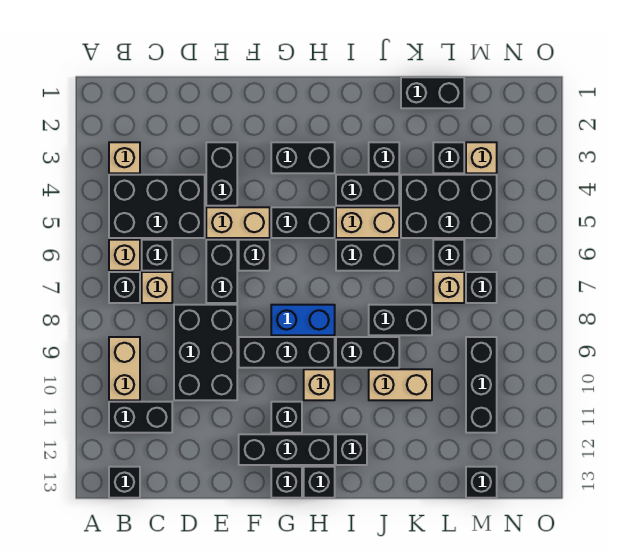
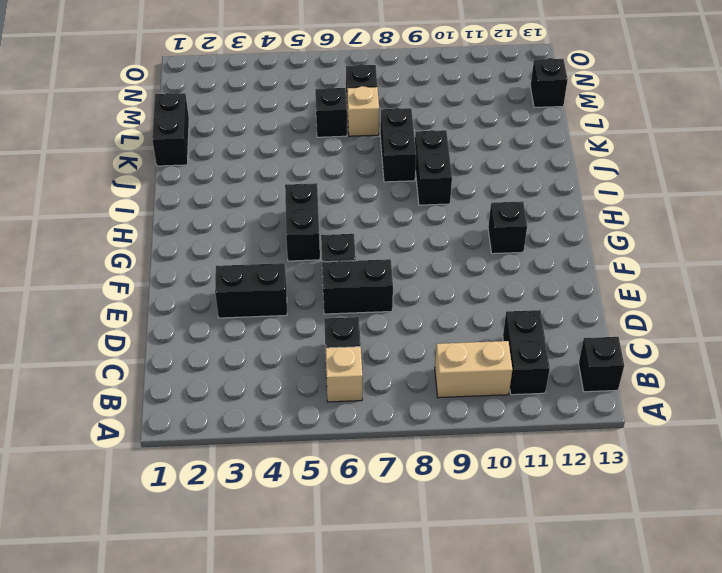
none -> tan brick B3 level 1
none -> black brick B4:D5 level 1
none -> black brick B7 level 1
none -> tan brick C7 level 1

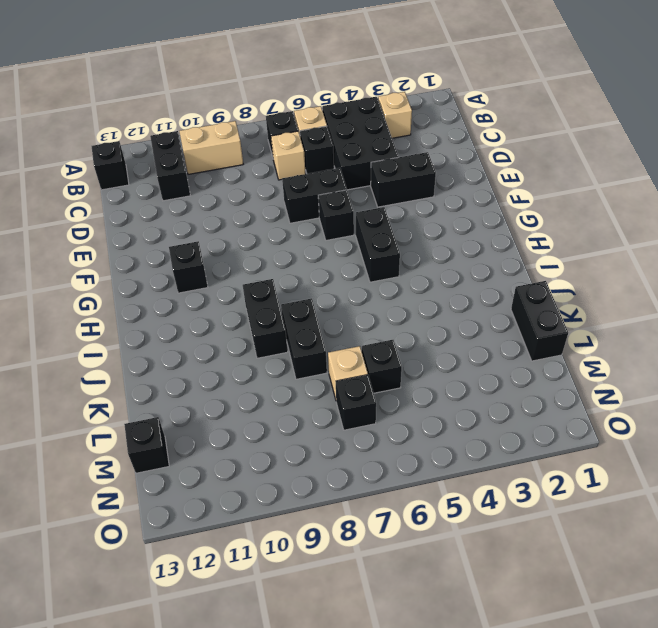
none -> black brick D8:E10 level 1
none -> tan brick E5:F5 level 1
none -> black brick F9:H9 level 1
none -> black brick F12:H12 level 1

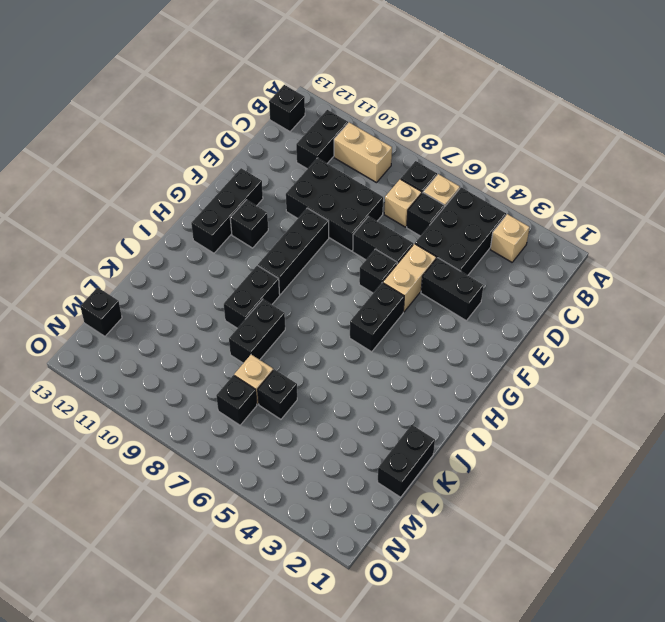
none -> black brick G3:H3 level 1
none -> blue brick G8:H8 level 1
none -> black brick G13 level 1
none -> tan brick H10 level 1

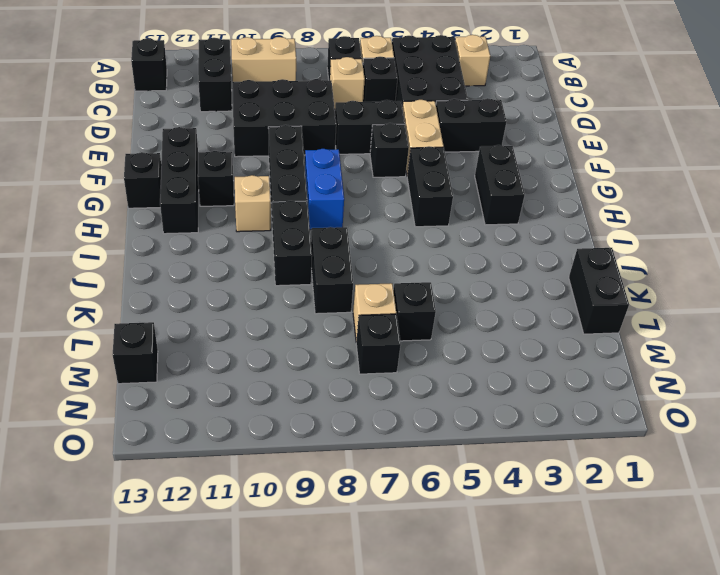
none -> black brick H13 level 1
none -> black brick I4:J4 level 1
none -> tan brick I5:J5 level 1
none -> black brick I6:J6 level 1

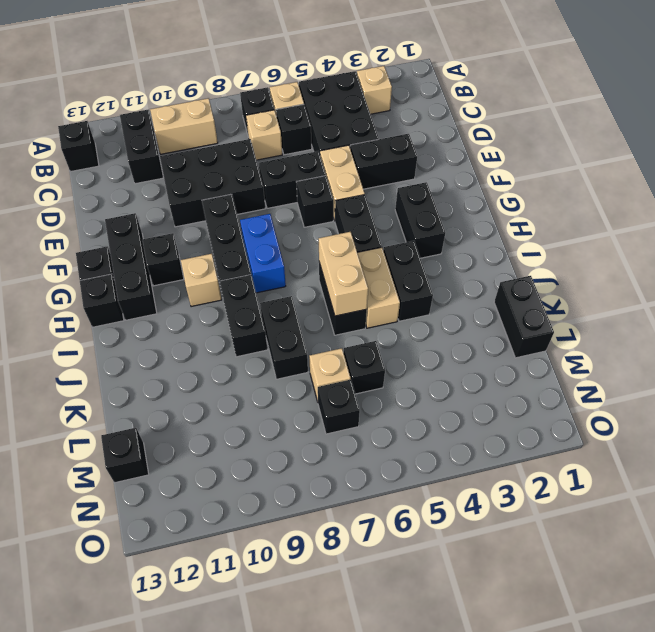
tan brick I6:J6 level 2 -> tan brick J10:K10 level 1
none -> black brick I12 level 1
none -> black brick J3 level 1
none -> black brick K4:M5 level 1
none -> black brick L3 level 1

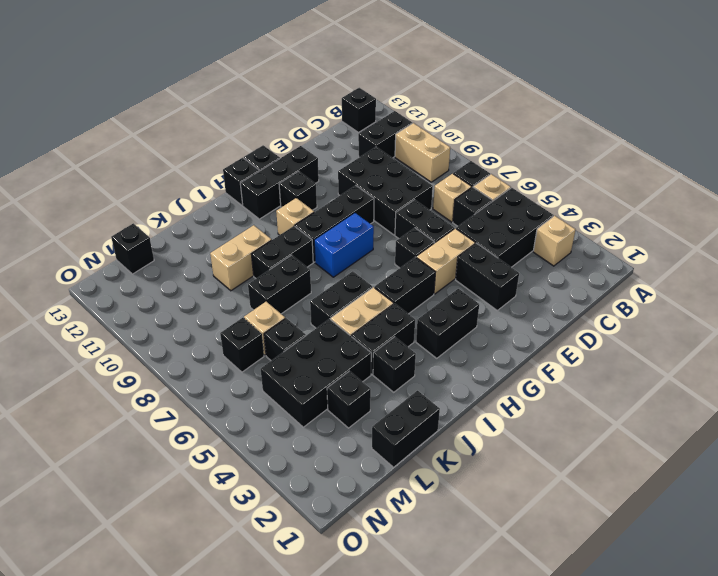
none -> black brick I12 level 1
none -> tan brick M3 level 1
none -> black brick M9:M11 level 1

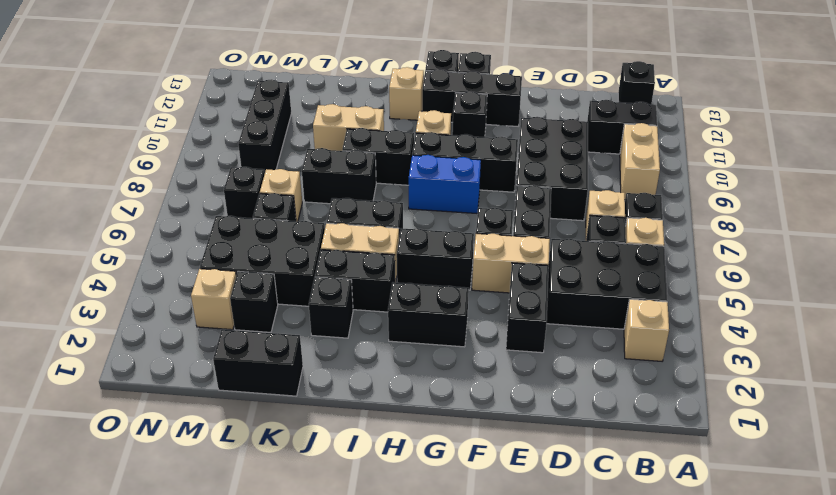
tan brick I12 level 1 -> black brick I12 level 1
none -> black brick M13 level 1

